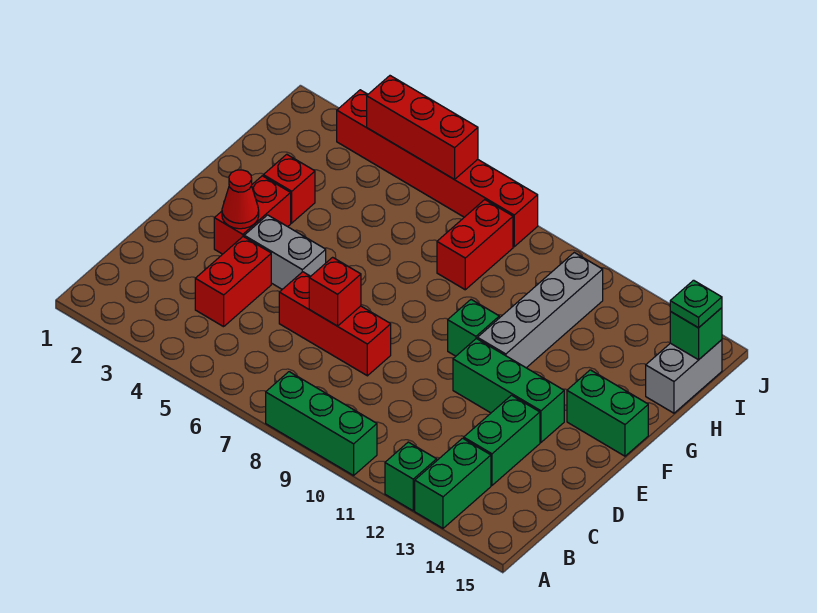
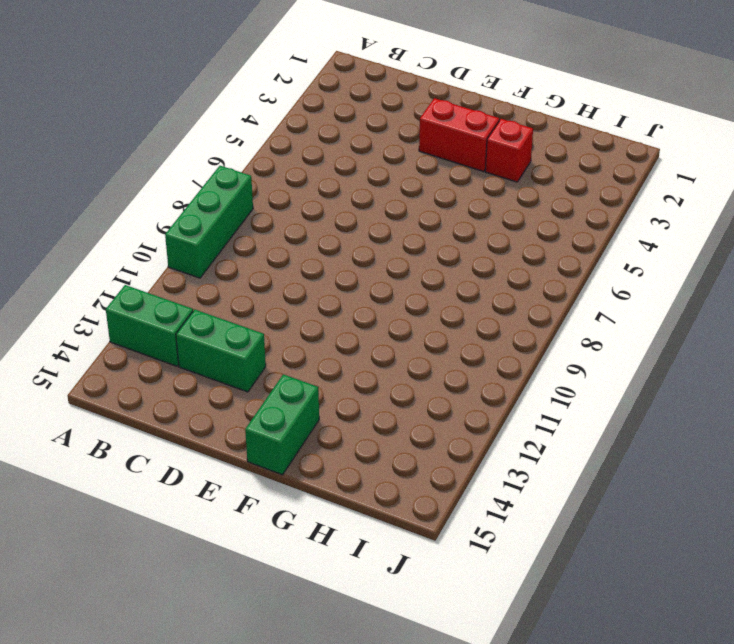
none -> green brick A12 level 1
none -> red brick C4:D4 level 1
none -> red brick D6:D8 level 1

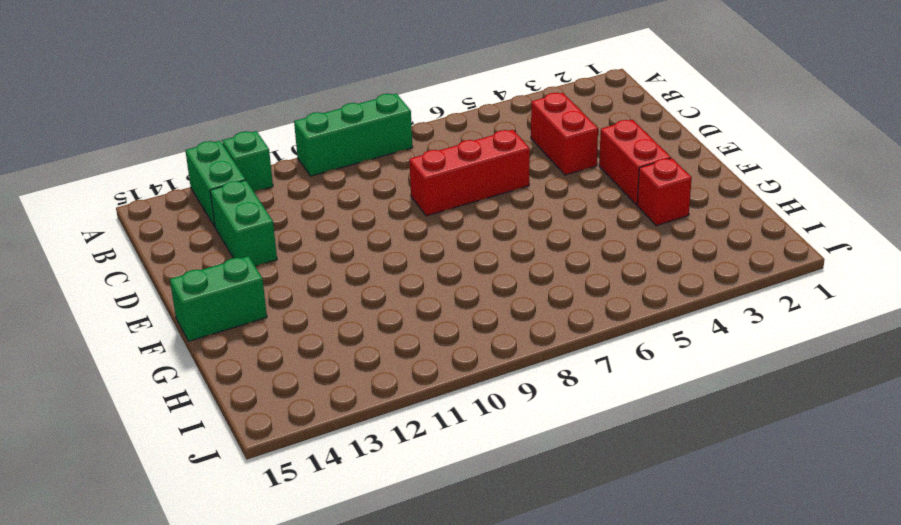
none -> grey brick E4:E5 level 1
none -> green brick E11:E13 level 1
none -> green brick F10 level 1

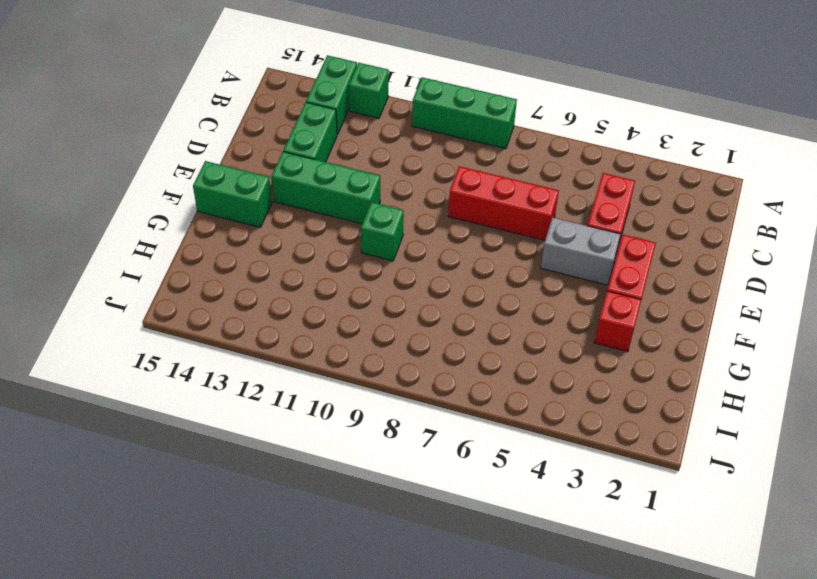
none -> grey brick F11:I11 level 1
none -> red brick H8:I8 level 1
none -> grey brick H15:I15 level 1

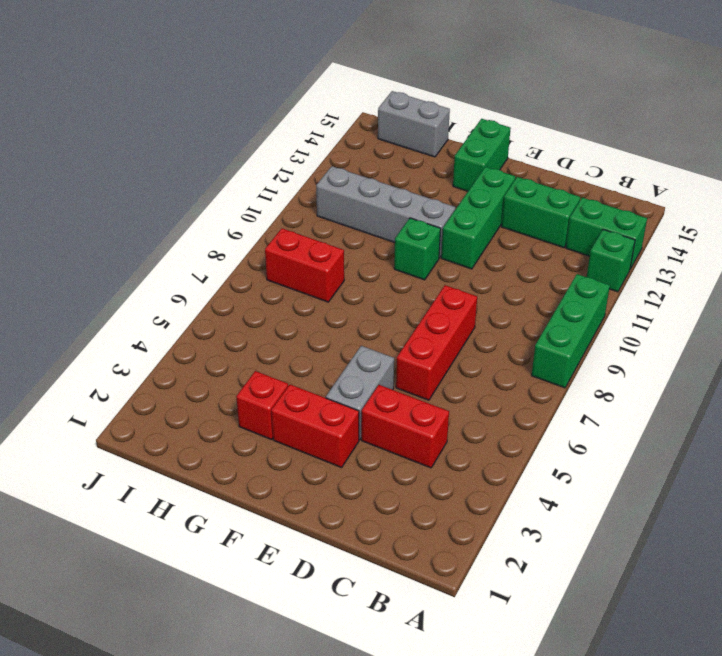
none -> red brick J3:J8 level 1
none -> red brick D7 level 2
none -> red cone E3 level 2

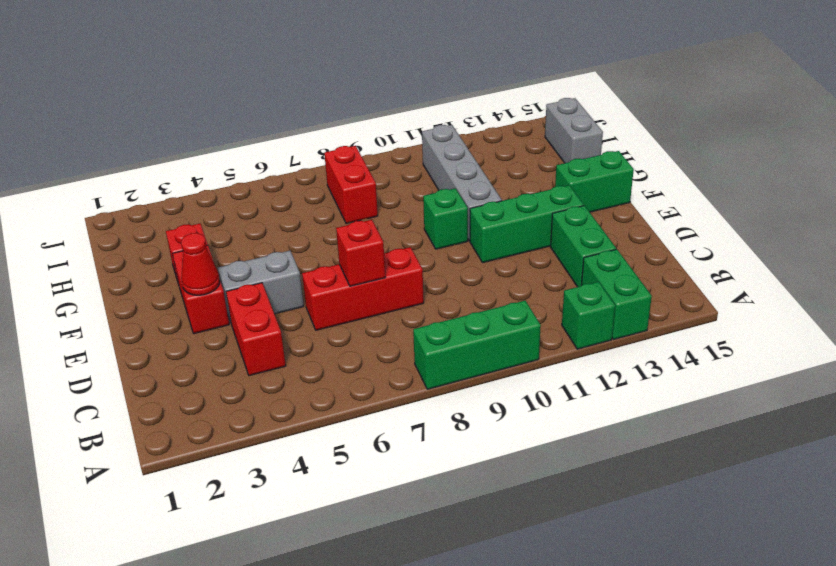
none -> red brick J3:J8 level 1
none -> green brick I15 level 2
none -> red brick J4:J6 level 2

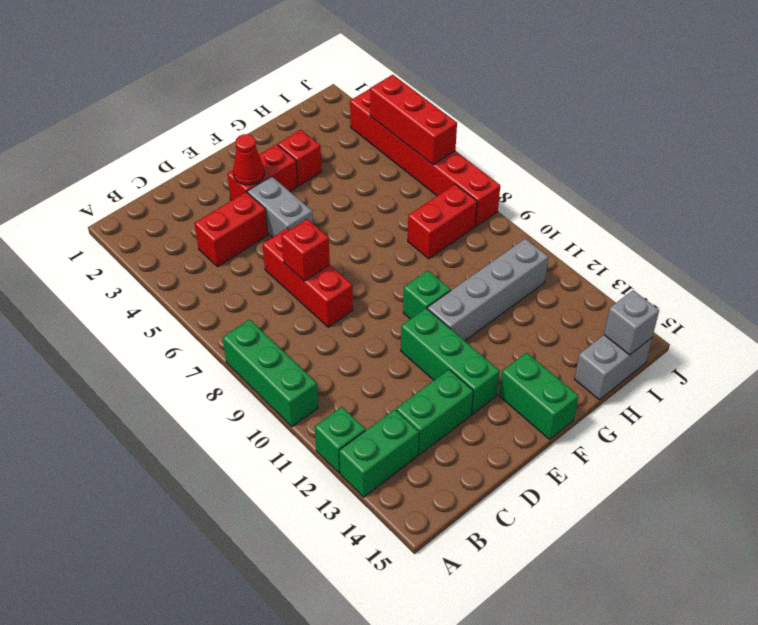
grey brick I15 level 2 -> green brick I15 level 2
none -> green plate I15 level 3

